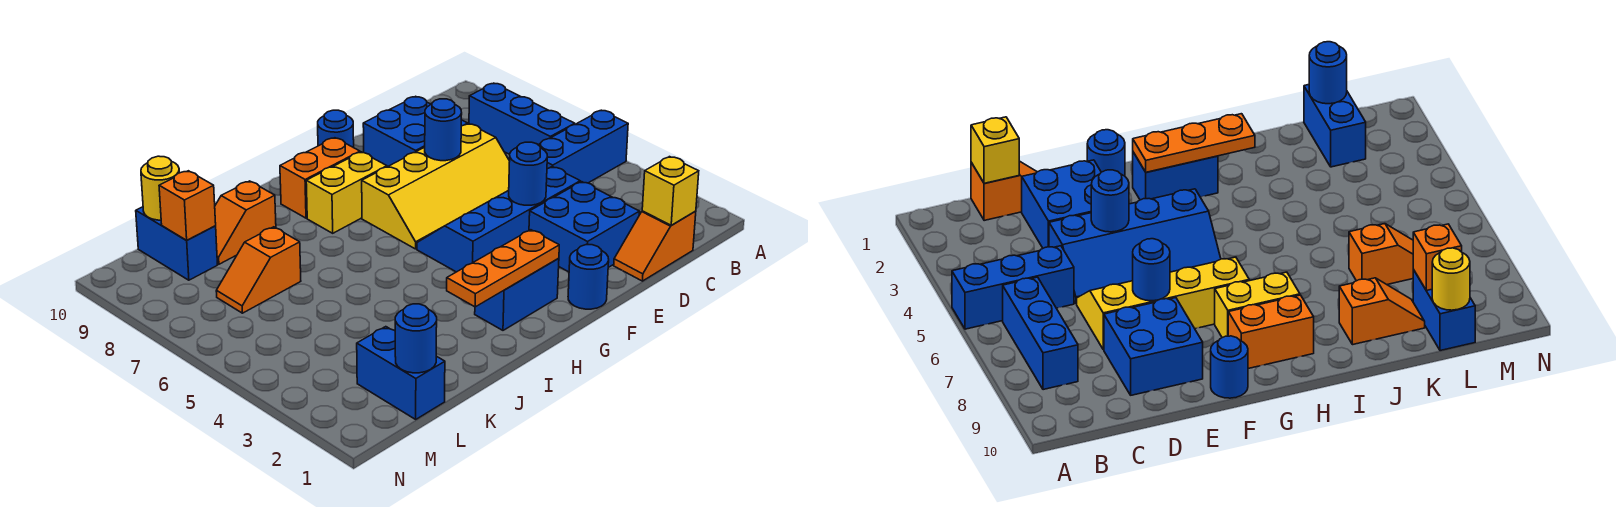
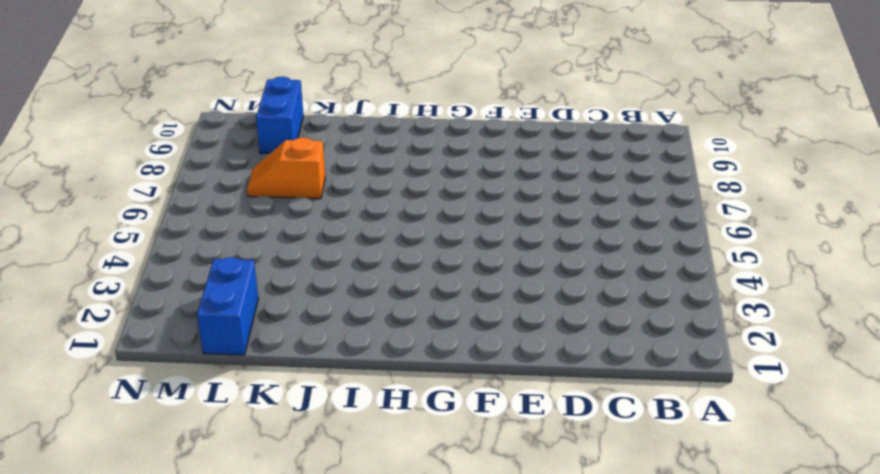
none -> blue brick A5:C5 level 1
none -> blue brick B6:B8 level 1
none -> orange slope C1:D1 level 1 top C

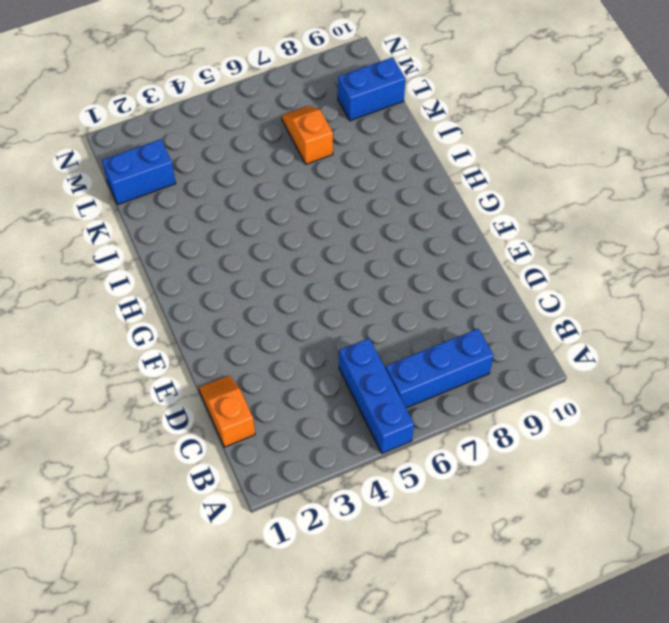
none -> blue brick D2:E3 level 1
none -> blue slope D4:G5 level 1 top 4
none -> yellow slope D6:G7 level 1 top 7

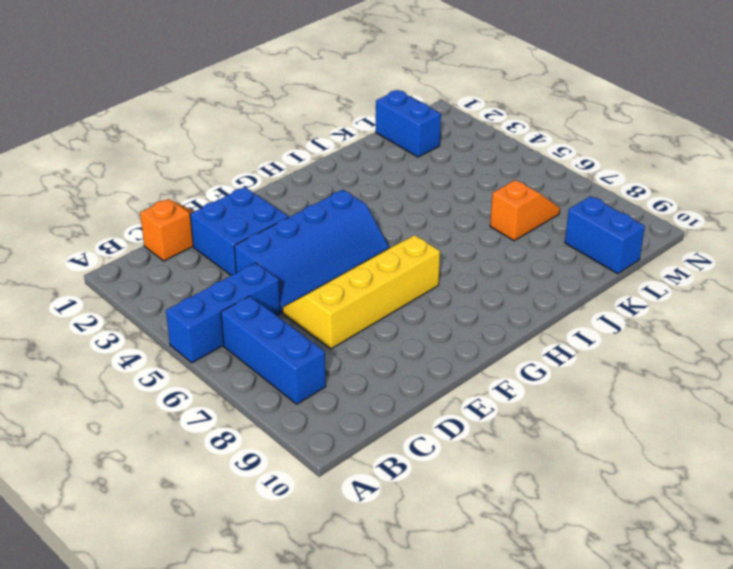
none -> blue brick D8:E9 level 1
none -> blue round brick F1 level 1
none -> blue round brick F10 level 1

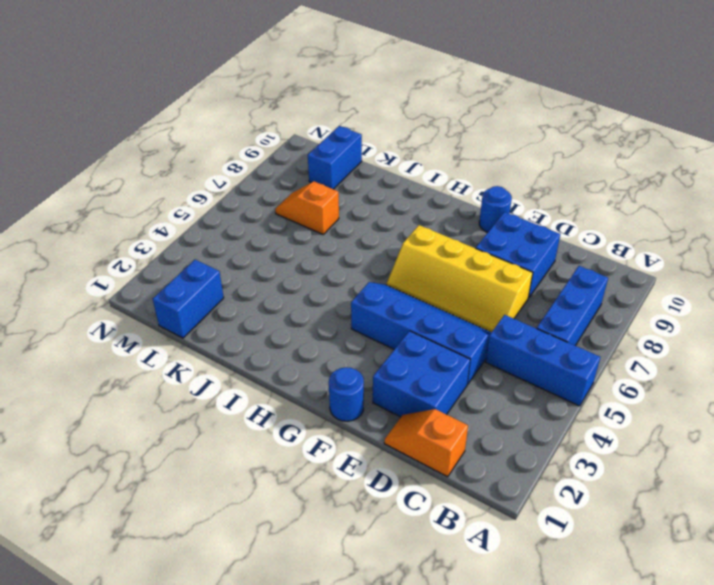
none -> blue brick G2:H2 level 1
none -> yellow brick G8:H8 level 1
none -> orange brick G9:H9 level 1

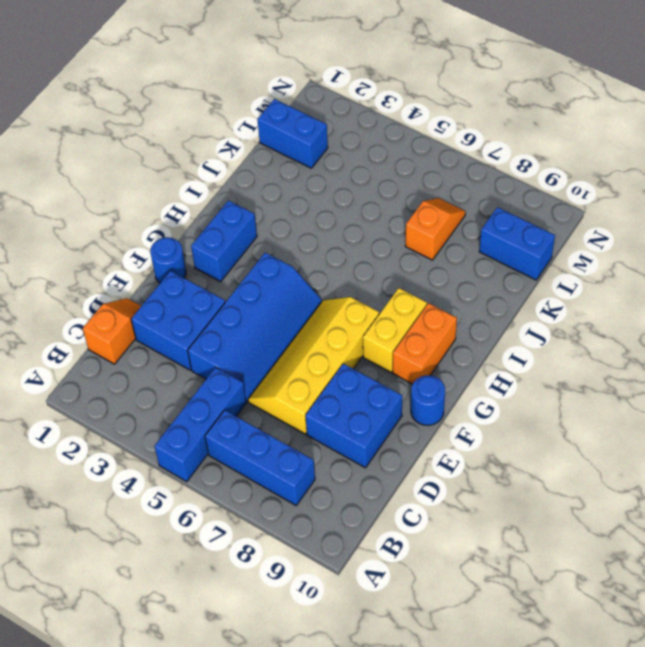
none -> orange slope J9:K9 level 1 top J
none -> yellow brick C1 level 2
none -> blue round brick E4 level 2

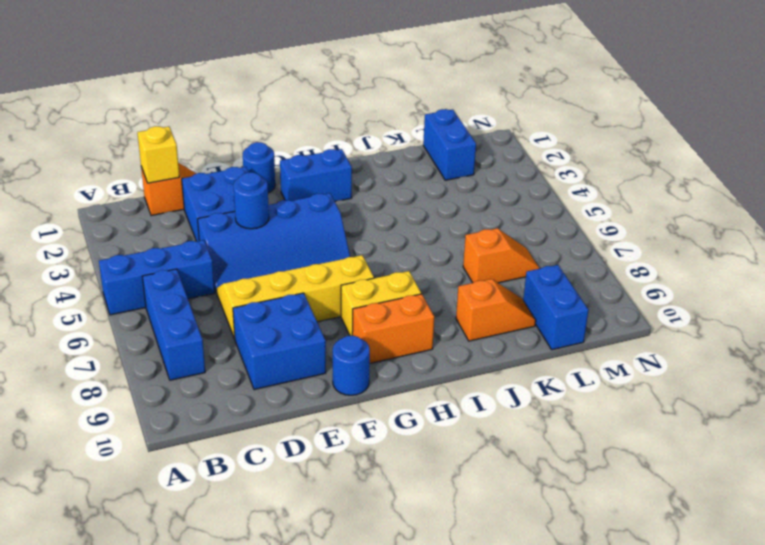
none -> blue round brick E7 level 2
none -> orange plate G2:I2 level 2
none -> blue round brick L1 level 2

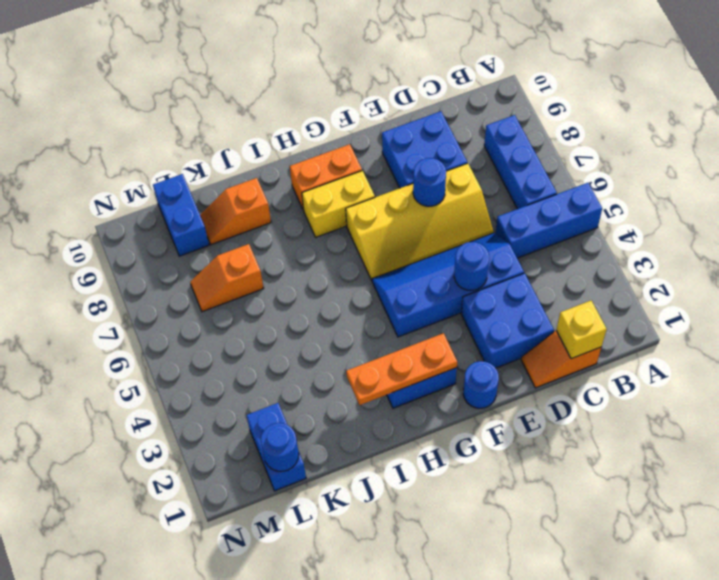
none -> blue round brick F10 level 1
none -> orange brick L9 level 2
none -> yellow round brick L10 level 2

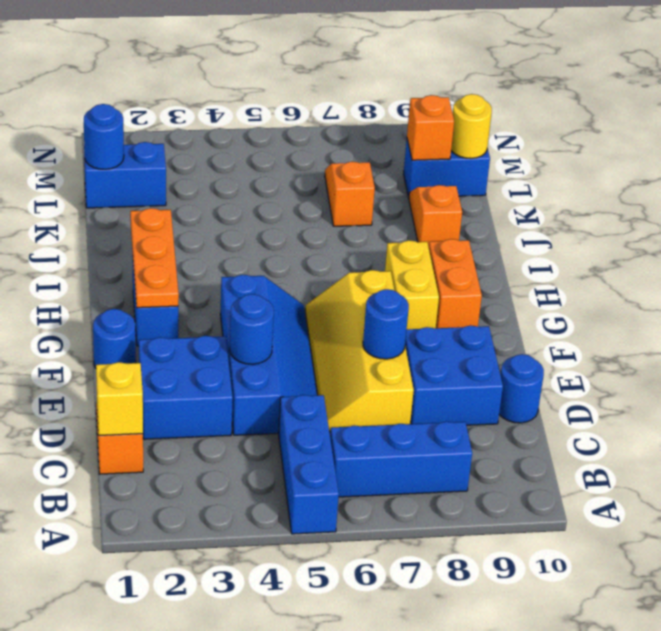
blue round brick D10 level 1 -> blue round brick F10 level 1

